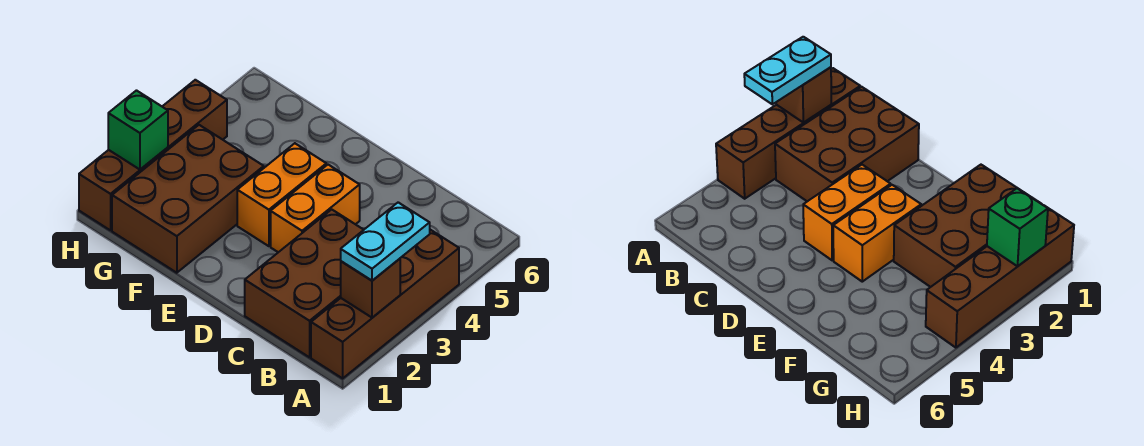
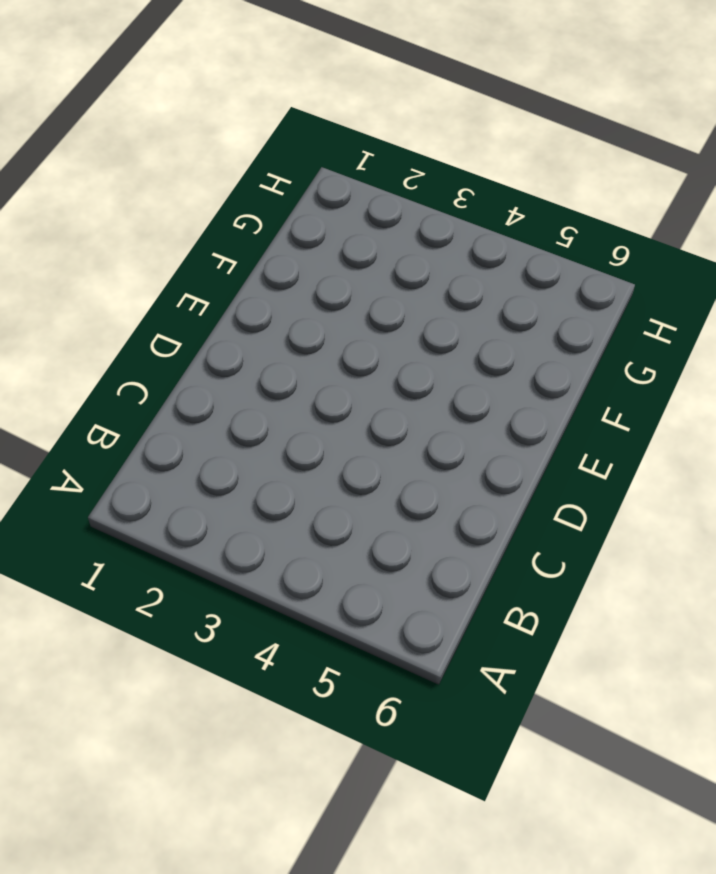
none -> brown brick A1:A4 level 1
none -> brown brick B1:C3 level 1

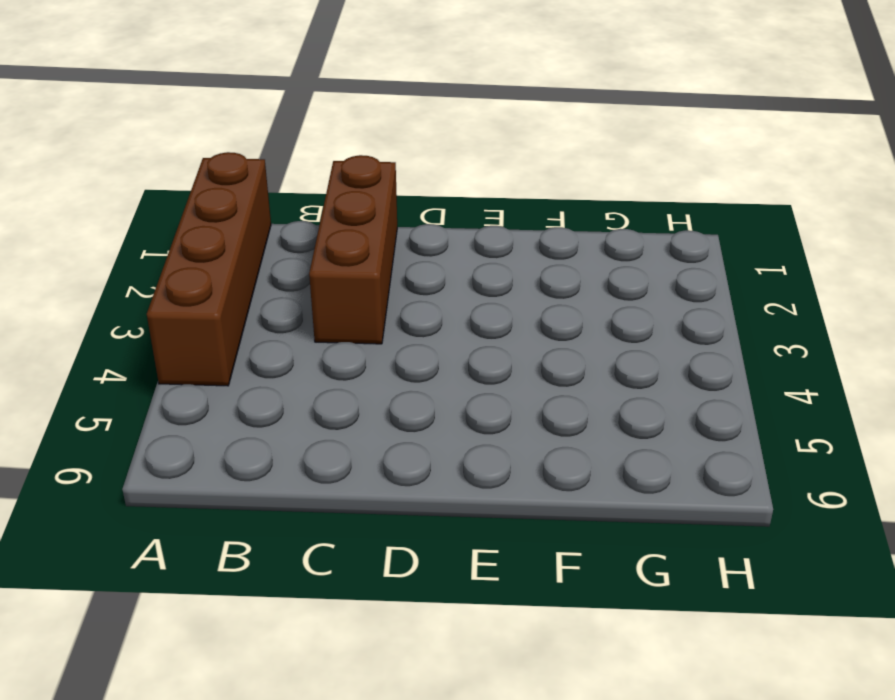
brown brick C1:C3 level 1 -> brown brick B1:C3 level 1
none -> orange brick D3:D4 level 1
none -> orange brick E3:E4 level 1

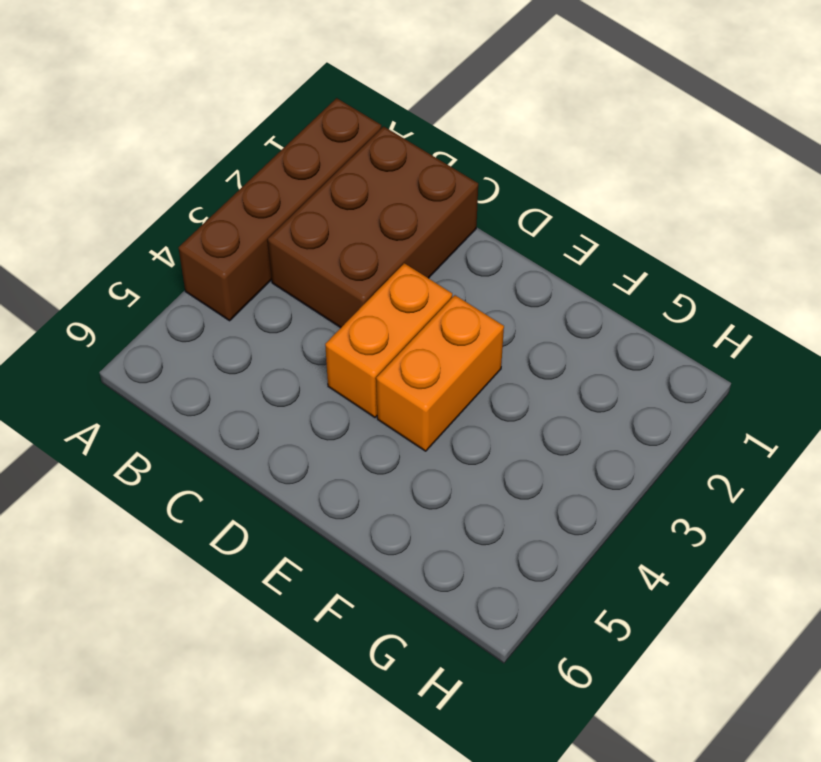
none -> brown brick F1:G3 level 1
none -> brown brick H1:H4 level 1

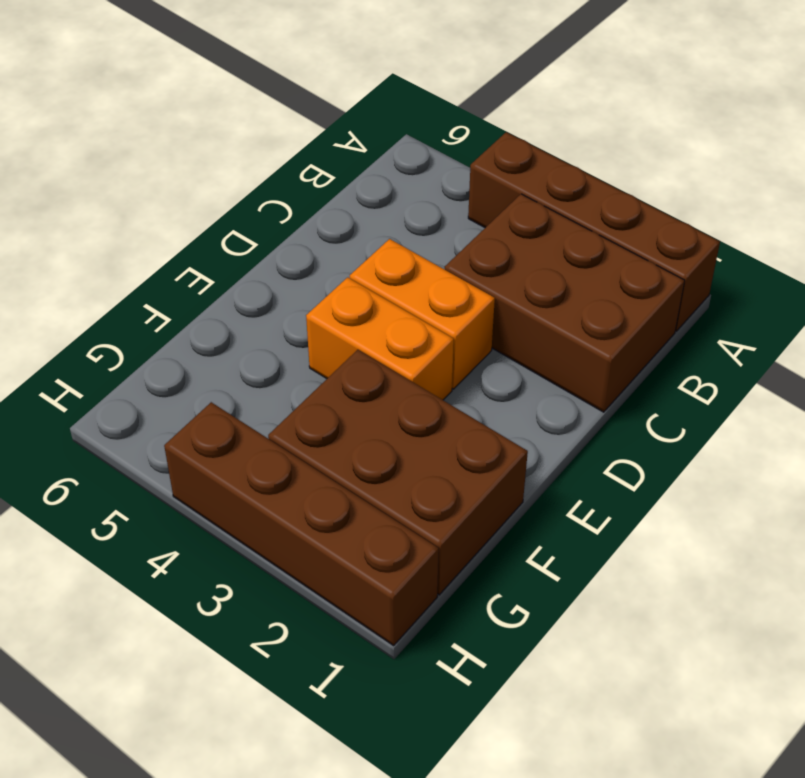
none -> brown brick A2 level 2
none -> green brick H2 level 2

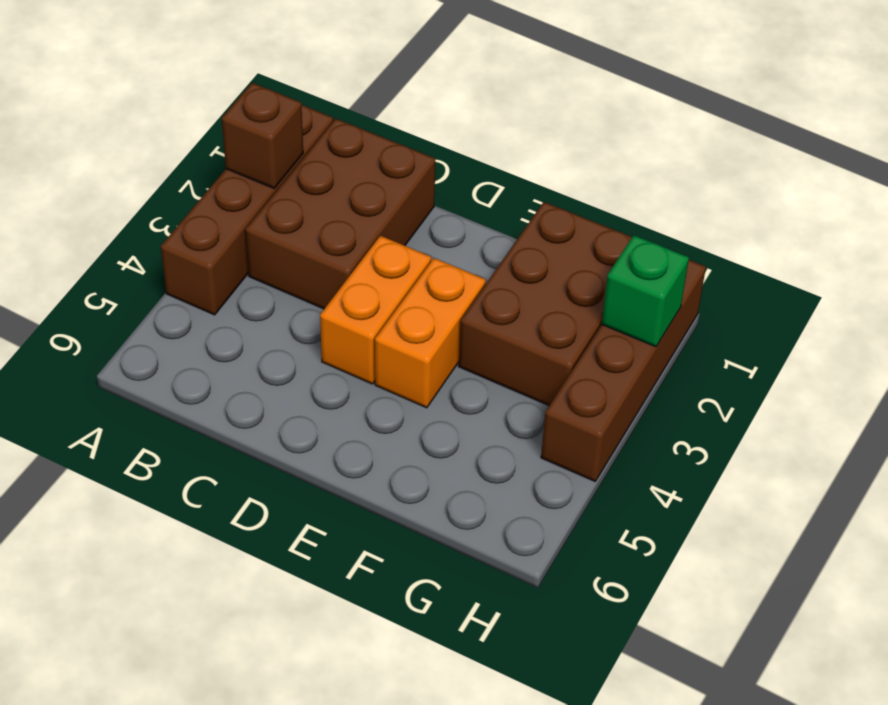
none -> cyan plate A2:A3 level 3

